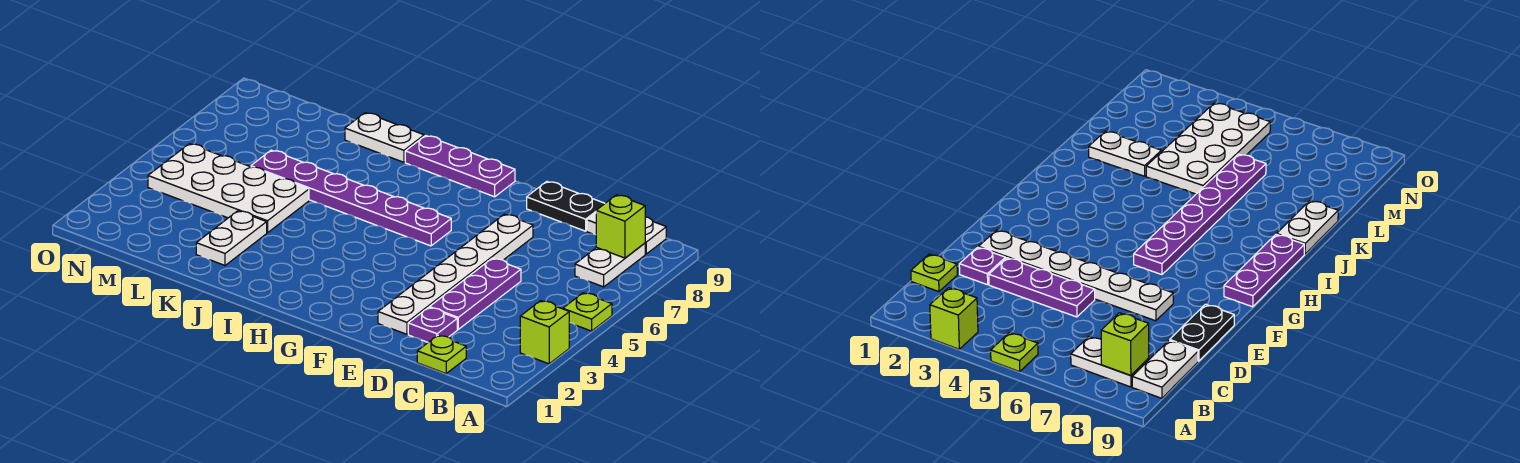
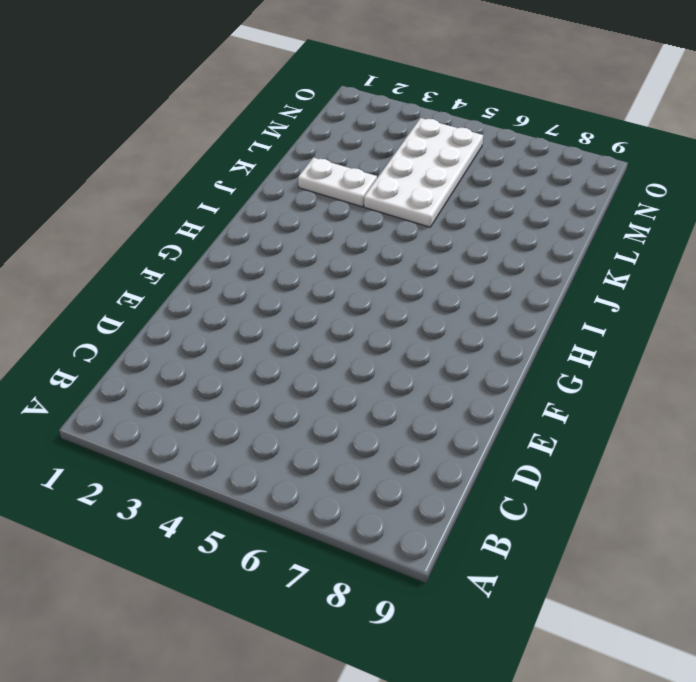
none -> lime brick A3 level 1
none -> lime plate A5 level 1
none -> white plate B7:B8 level 1

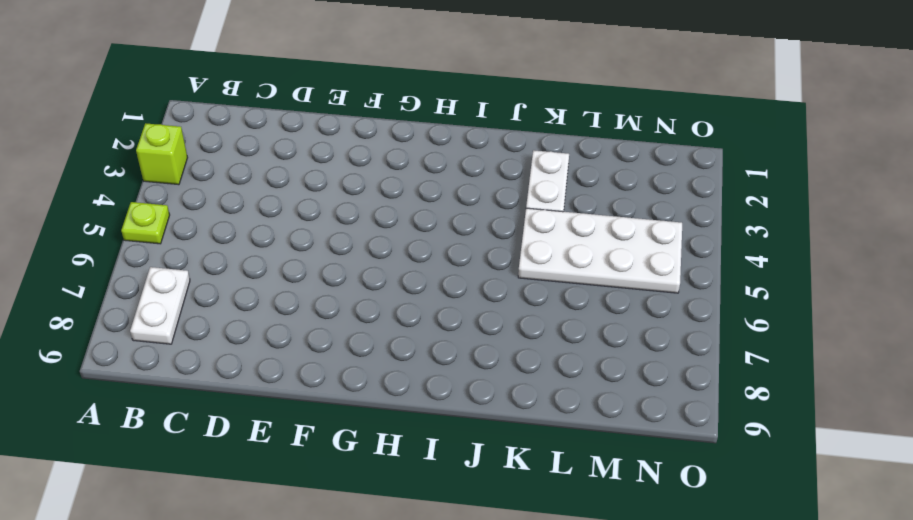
none -> white plate B9:C9 level 1
none -> lime plate C1 level 1
none -> purple plate D2 level 1

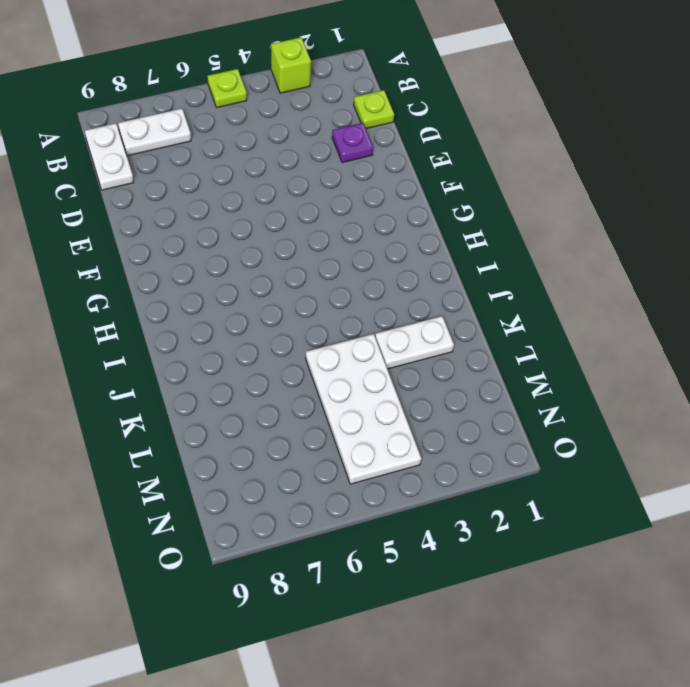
none -> purple plate D3:D5 level 1
none -> black plate D9:E9 level 1
none -> white plate E2:E7 level 1

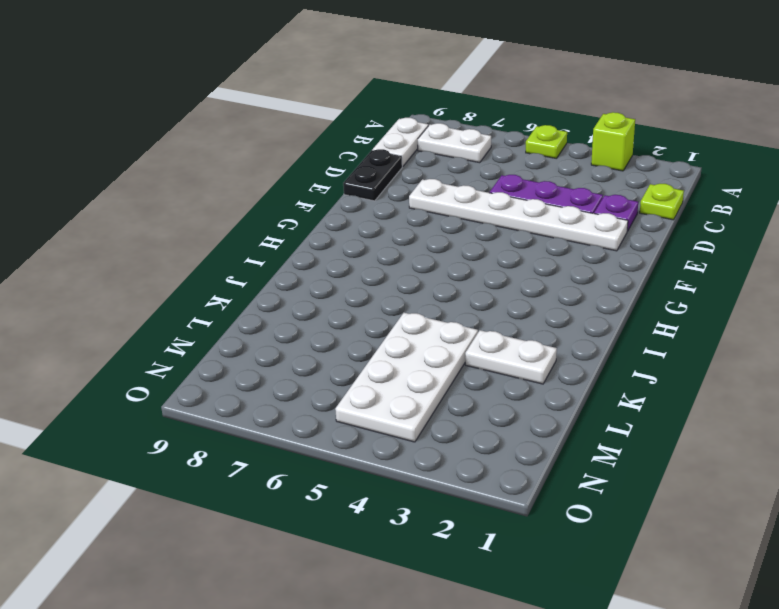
none -> purple plate G6:L6 level 1
none -> purple plate G9:I9 level 1
none -> white plate J9:K9 level 1

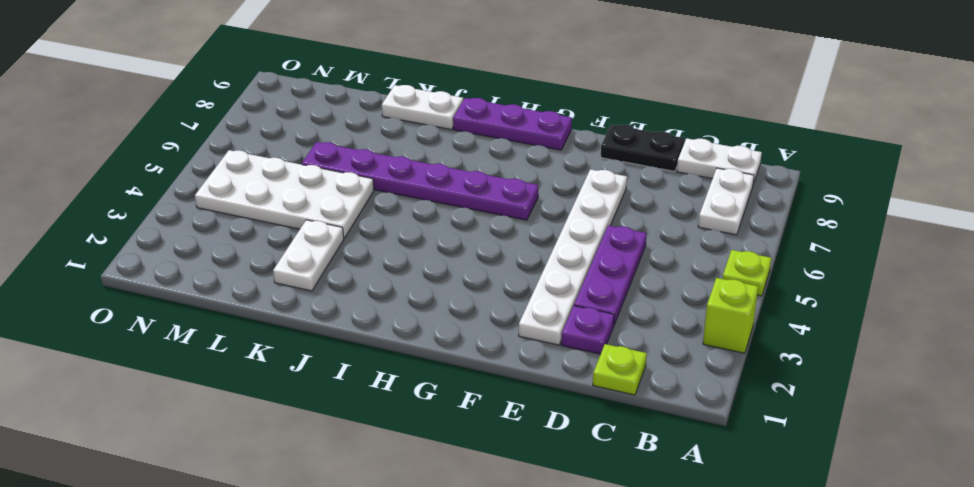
none -> lime brick B8 level 2

